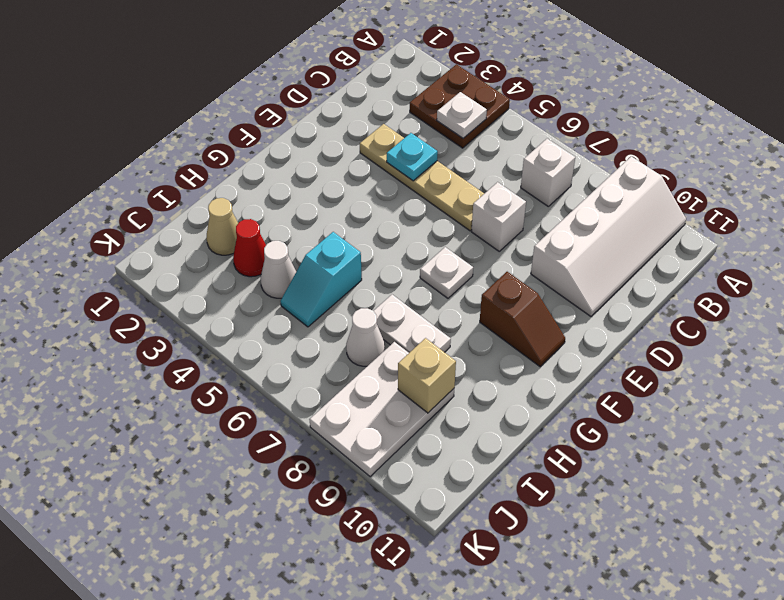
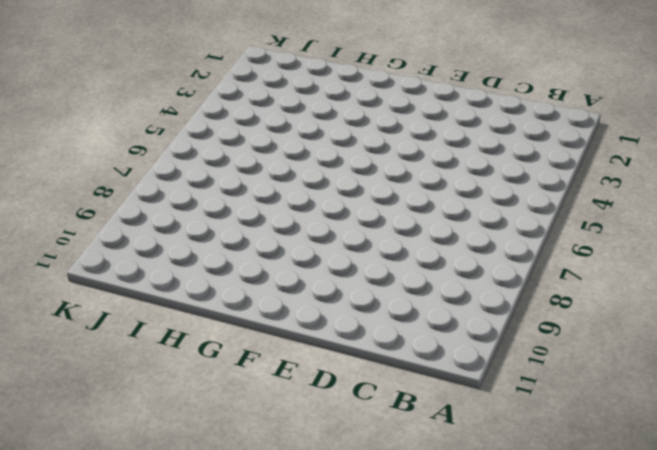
none -> brown plate A3:B4 level 1
none -> white slope A9:D10 level 1 top 9
none -> white brick B7 level 1

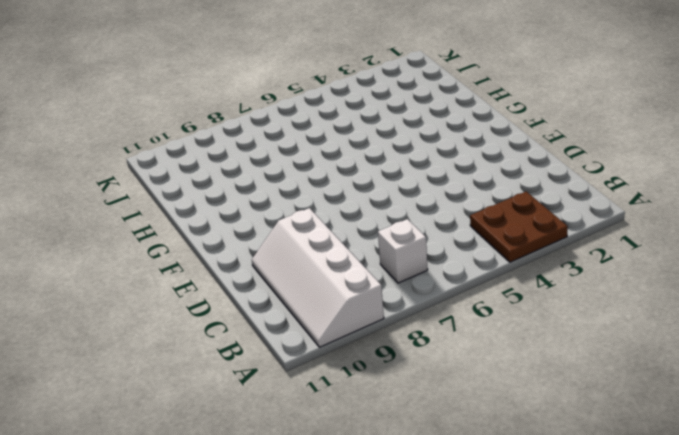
none -> tan plate D3:D6 level 1
none -> white brick D7 level 1
none -> white plate F7 level 1

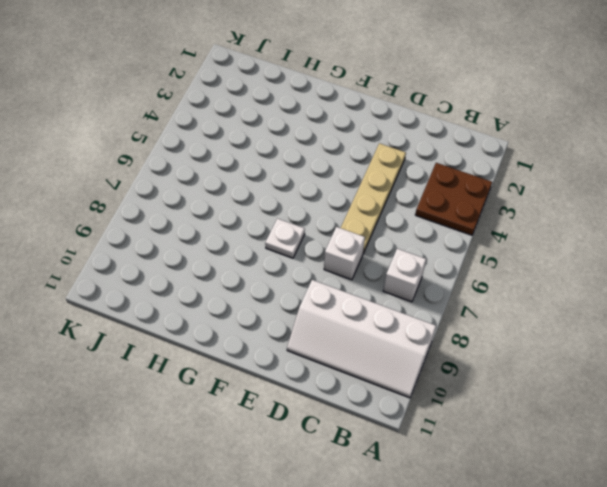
none -> brown slope F9:F10 level 1 top 9
none -> cyan slope H5:I5 level 1 top H
none -> white plate H7:H8 level 1

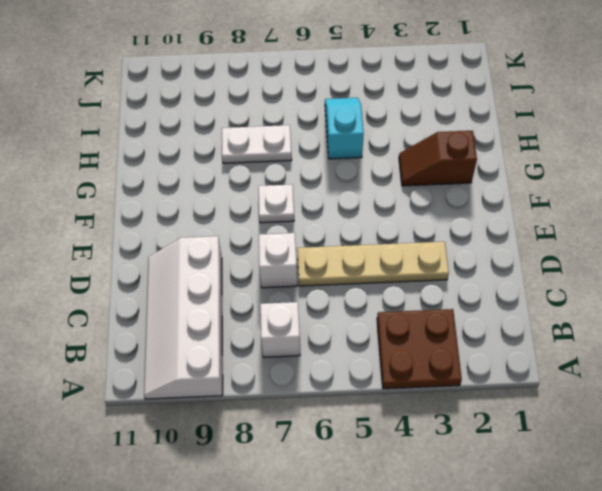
brown slope G2:G3 level 1 top 2 -> brown slope F9:F10 level 1 top 9
none -> tan cone I2 level 1
none -> red cone I3 level 1
none -> white cone I4 level 1

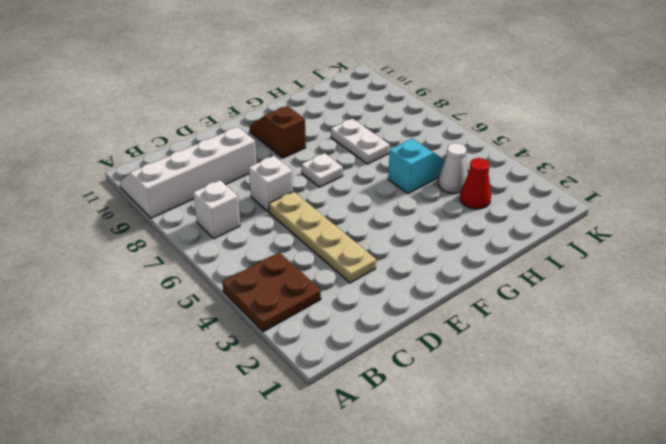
none -> tan cone I2 level 1
none -> white cone I7 level 1
none -> white plate I8:K9 level 1

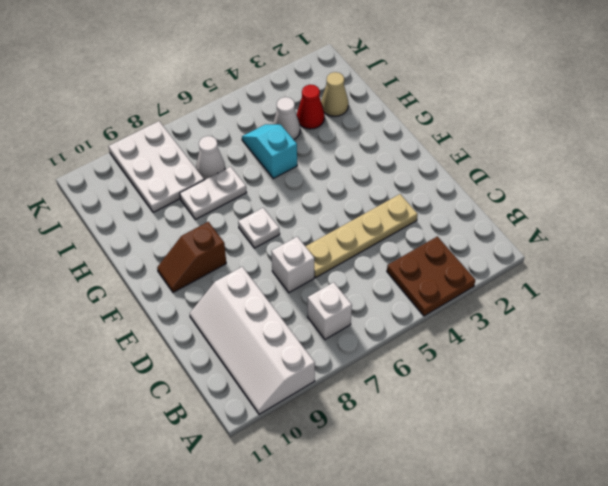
none -> white plate B4 level 2
none -> cyan plate D4 level 2
none -> tan brick I9 level 2

